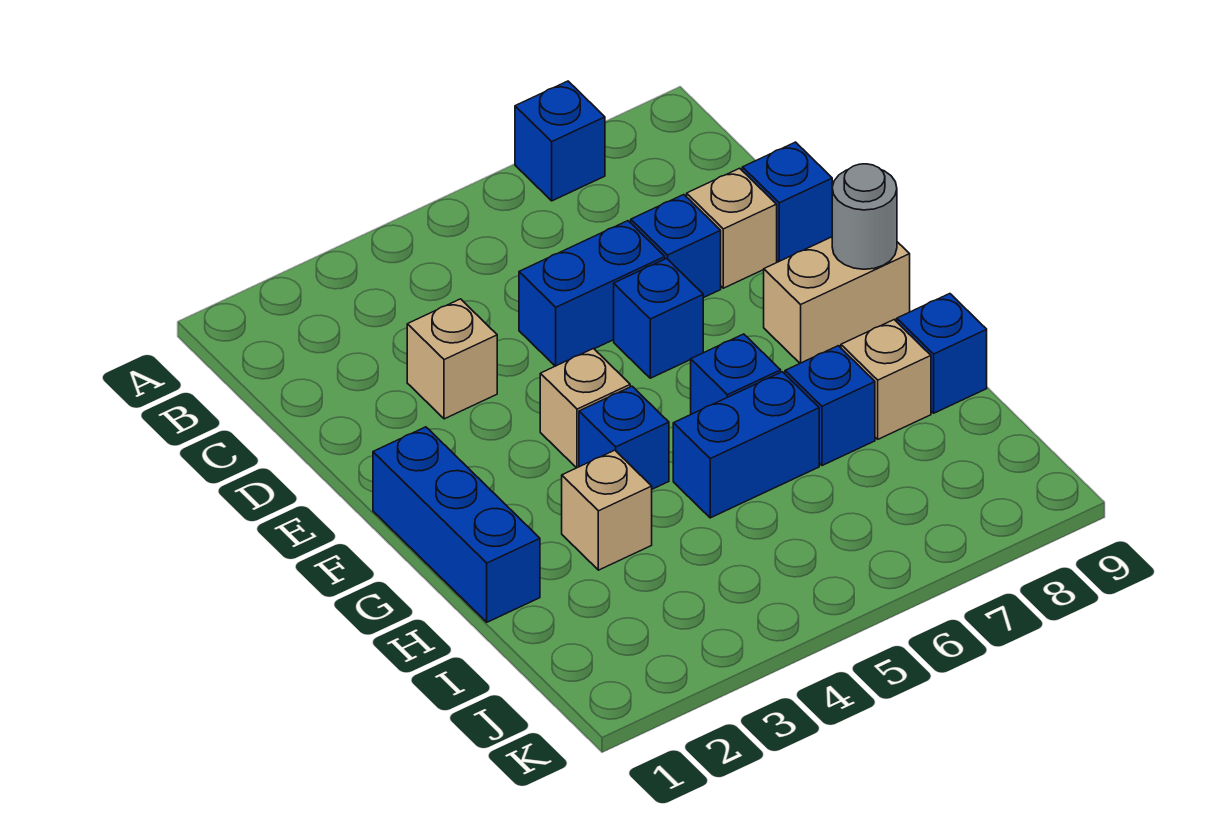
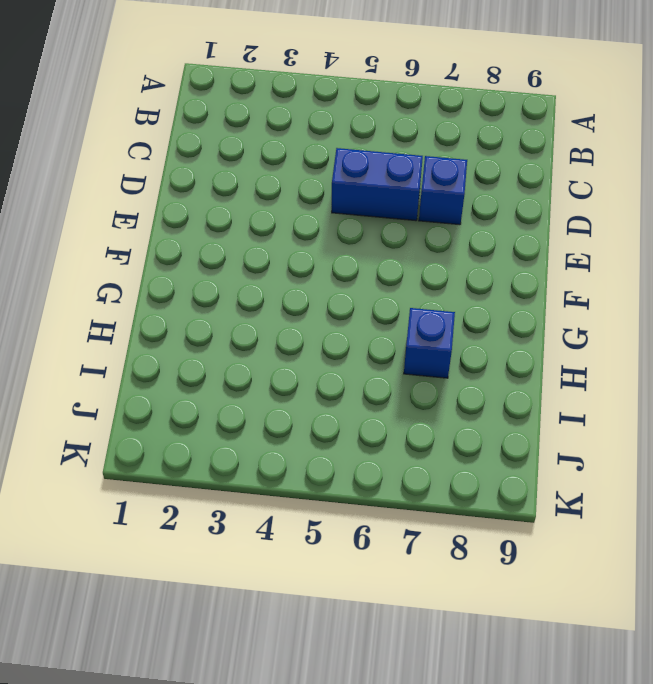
none -> blue brick A7 level 1
none -> tan brick D3 level 1
none -> tan brick D8 level 1

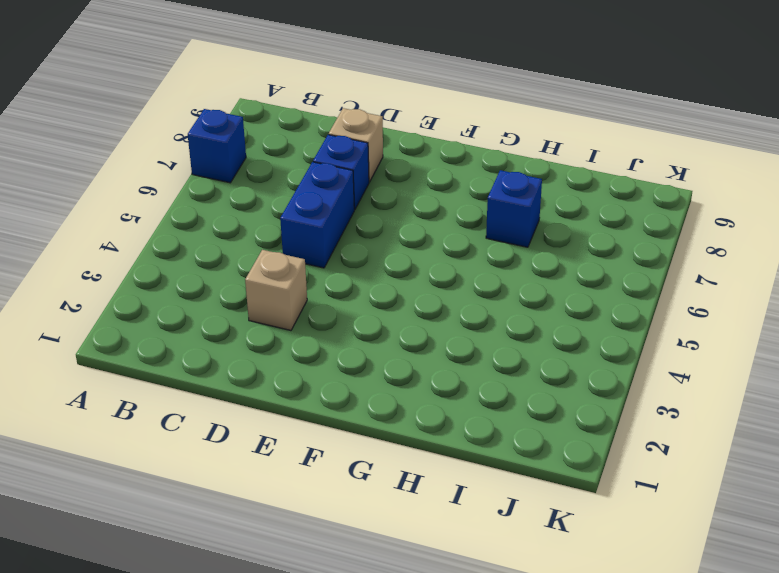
none -> blue brick D9 level 1
none -> blue brick E6 level 1
none -> blue brick F1:H1 level 1

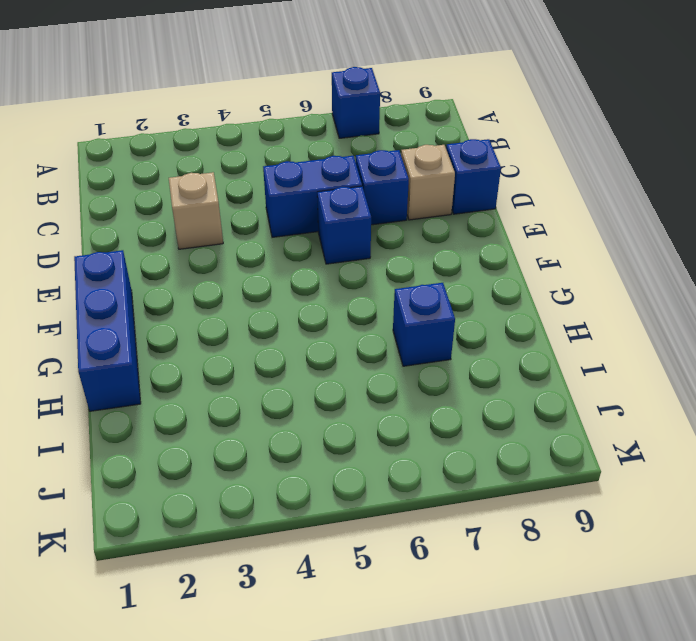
none -> tan brick F4 level 1
none -> tan brick F8:F9 level 1
none -> blue brick G4 level 1

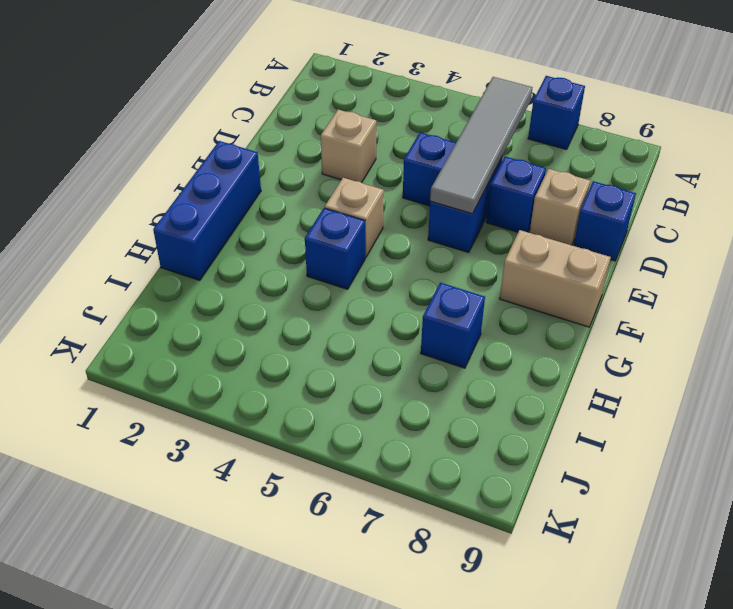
grey tile B6:E6 level 2 -> none
none -> blue brick G6 level 1
none -> tan brick H3 level 1
none -> blue brick H5:H6 level 1

